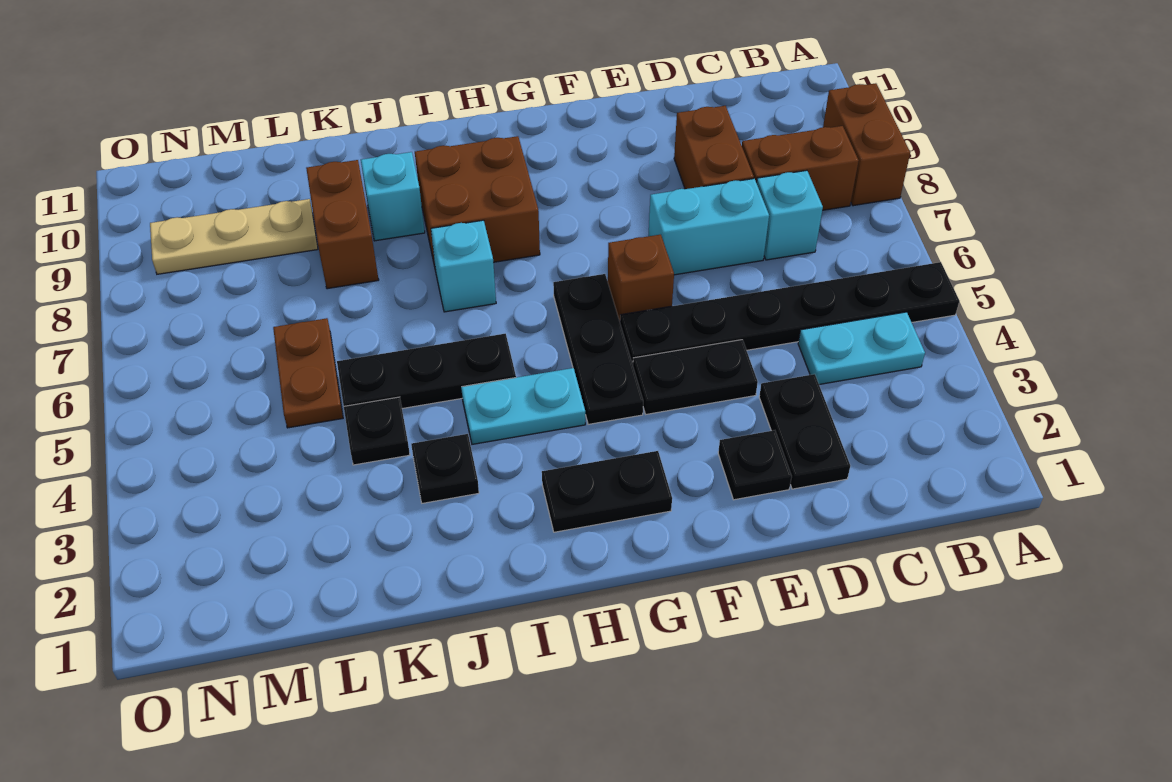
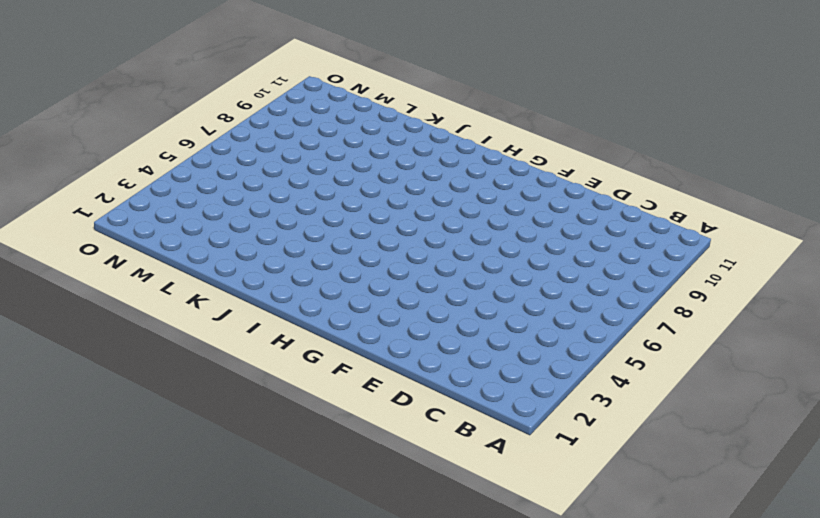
none -> black plate A5:F5 level 1
none -> brown brick A8:A9 level 1
none -> cyan plate B4:C4 level 1

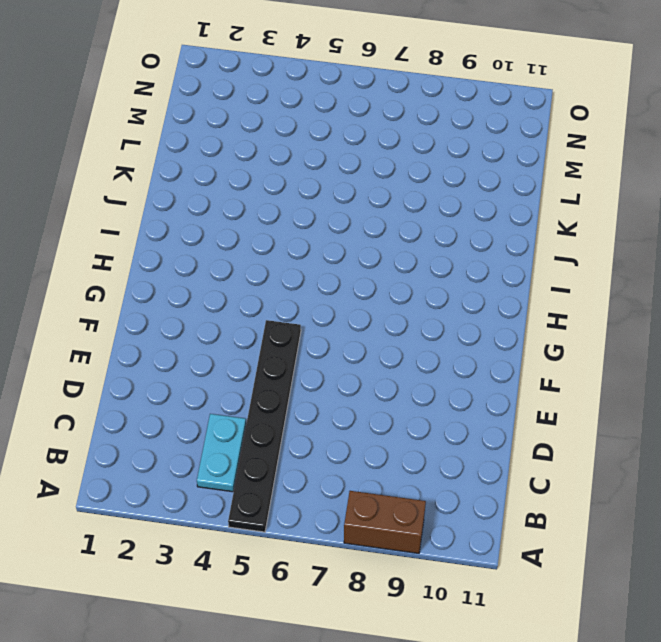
none -> brown brick B8:C8 level 1
none -> cyan brick C7 level 1
none -> black plate D2:D3 level 1

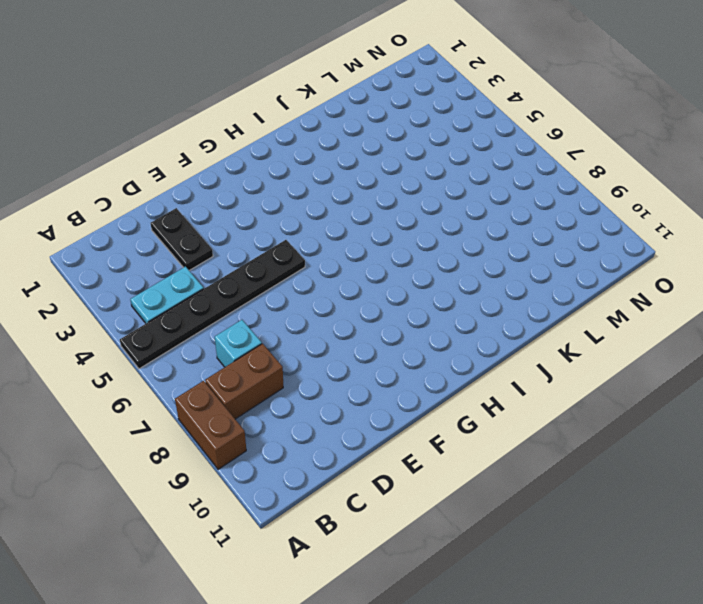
none -> cyan brick D7:E7 level 1
none -> brown brick D8:D9 level 1
none -> black plate E2 level 1

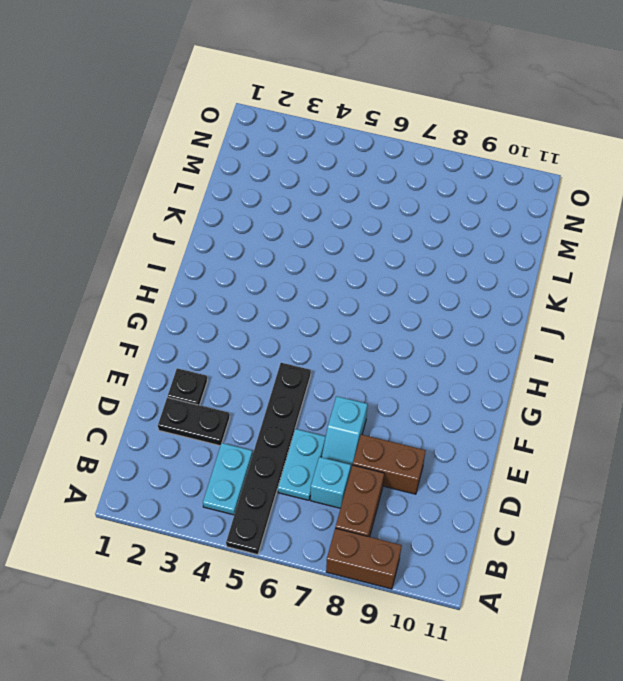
cyan plate C6:D6 level 1 -> cyan plate H4:I4 level 1
cyan slope D7:E7 level 1 top E -> cyan brick D7:E7 level 1
none -> black plate E4:F4 level 1
none -> brown brick F6 level 1
none -> black plate G2:H2 level 1

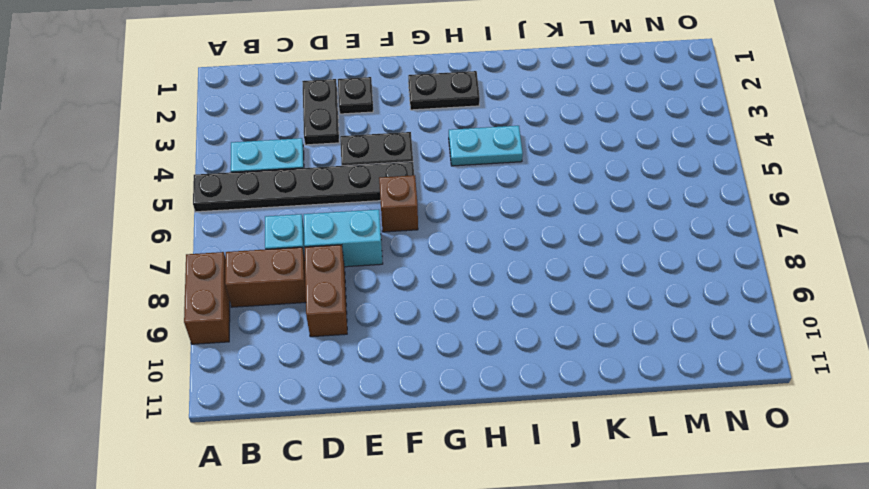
none -> black plate G4:G6 level 1
none -> brown brick H8:I9 level 1
none -> black plate I5:K5 level 1

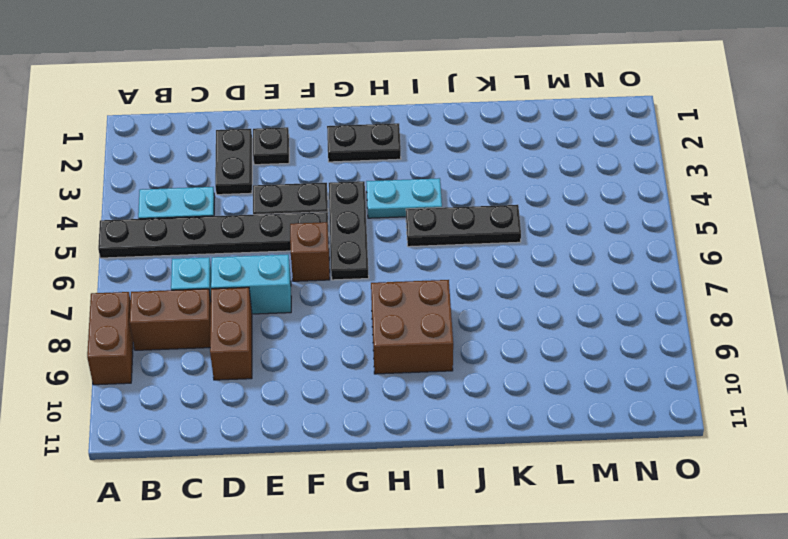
none -> cyan brick I7 level 1
none -> black plate J3 level 1
none -> cyan brick J9 level 1

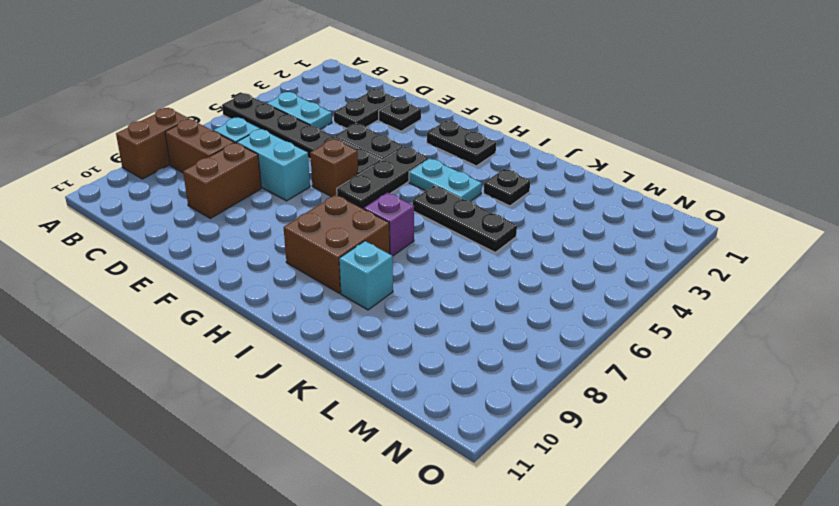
purple brick I7 level 1 -> cyan brick I7 level 1
none -> black plate K4 level 1
none -> brown brick K8:K9 level 1
none -> brown plate L5:L6 level 1

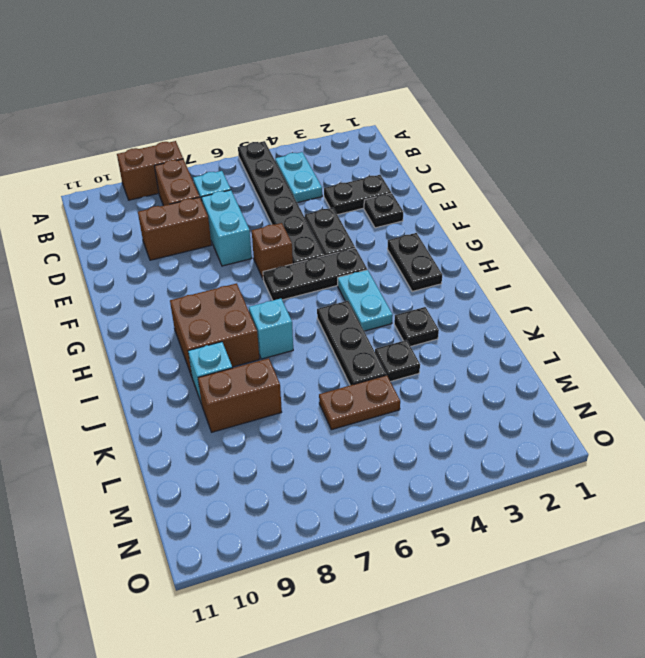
none -> tan plate L9:N9 level 1

